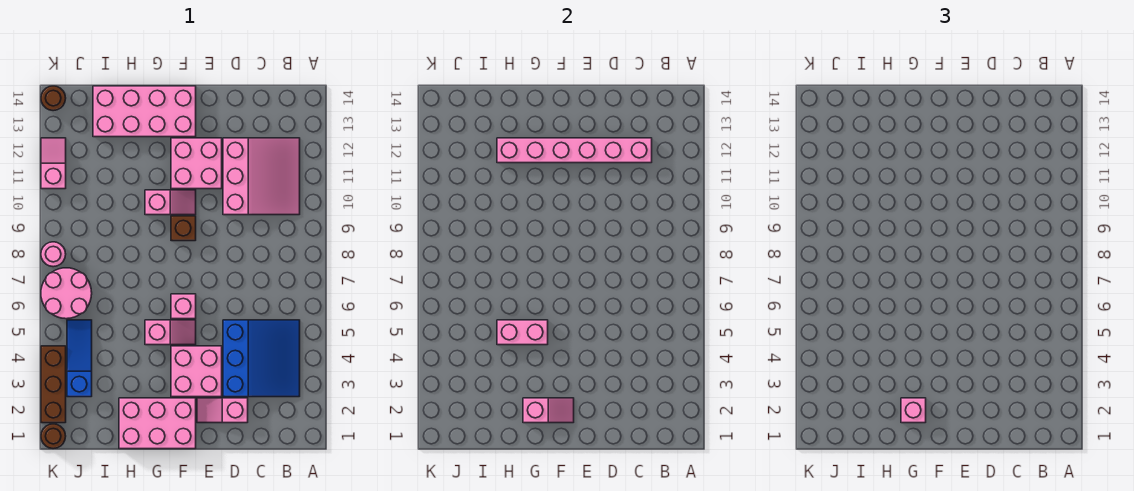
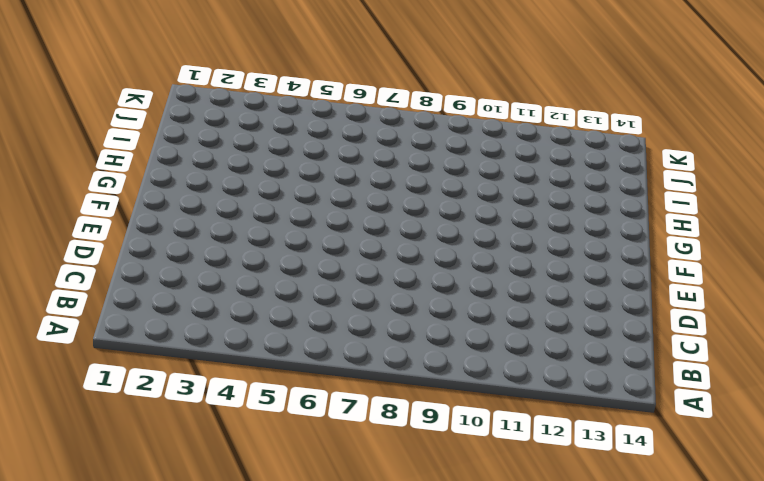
none -> blue slope B3:D5 level 1 top D
none -> pink slope B10:D12 level 1 top D
none -> pink slope D2:E2 level 1 top D

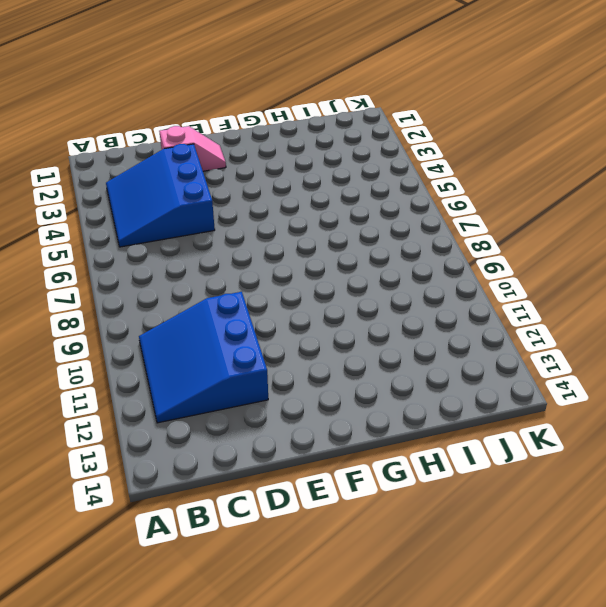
blue slope B10:D12 level 1 top D -> pink slope B10:D12 level 1 top D
none -> pink brick E3:F4 level 1
none -> pink brick E11:F12 level 1
none -> pink brick F1:H2 level 1

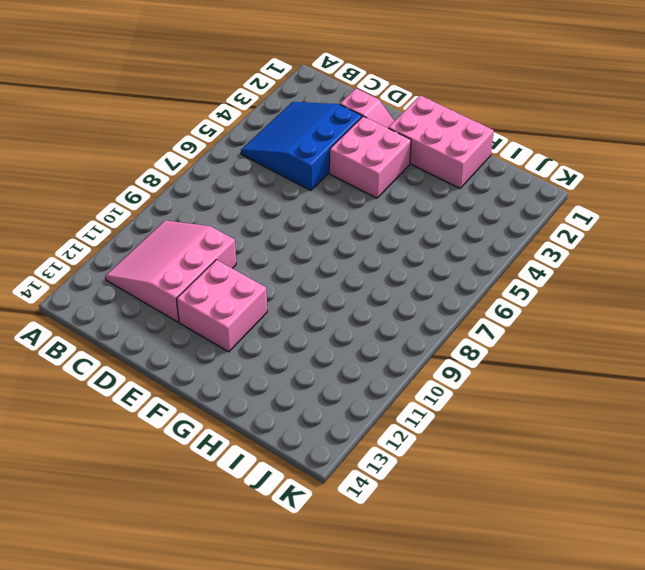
none -> pink slope F5:G5 level 1 top G
none -> pink brick F6 level 1
none -> brown brick F9 level 1

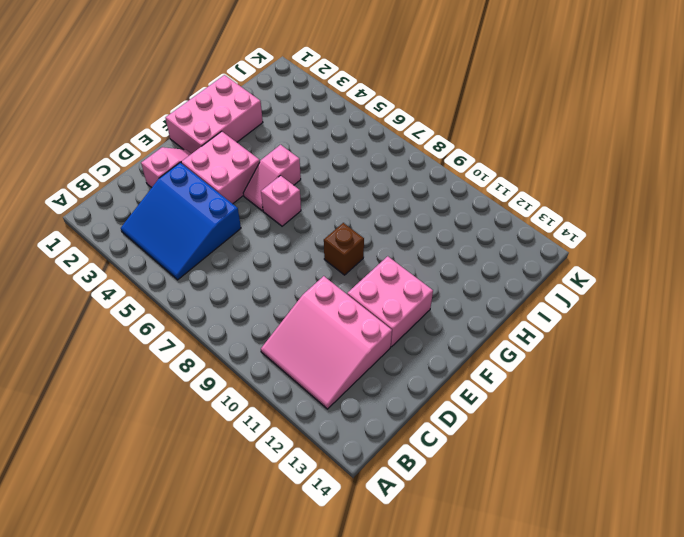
none -> pink slope F10:G10 level 1 top G
none -> pink brick F13:I14 level 1
none -> blue slope J3:J5 level 1 top 3

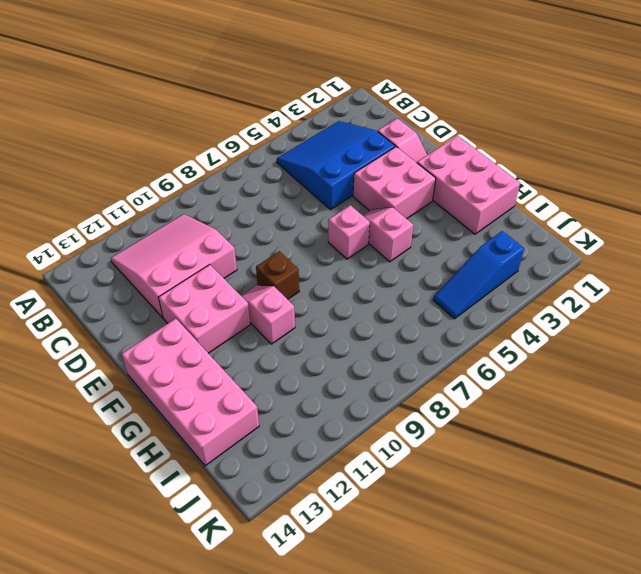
none -> pink round brick J6:K7 level 1
none -> brown round brick K1 level 1
none -> brown brick K2:K4 level 1

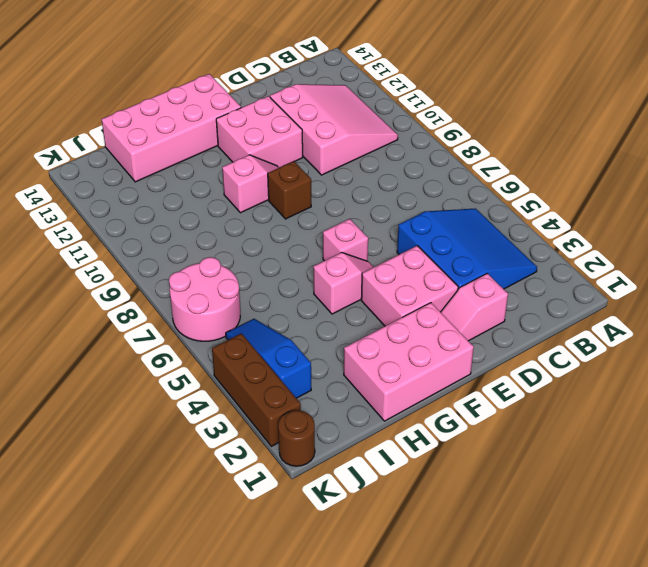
none -> pink round brick K8 level 1
none -> pink slope K11:K12 level 1 top 11
none -> brown round brick K14 level 1

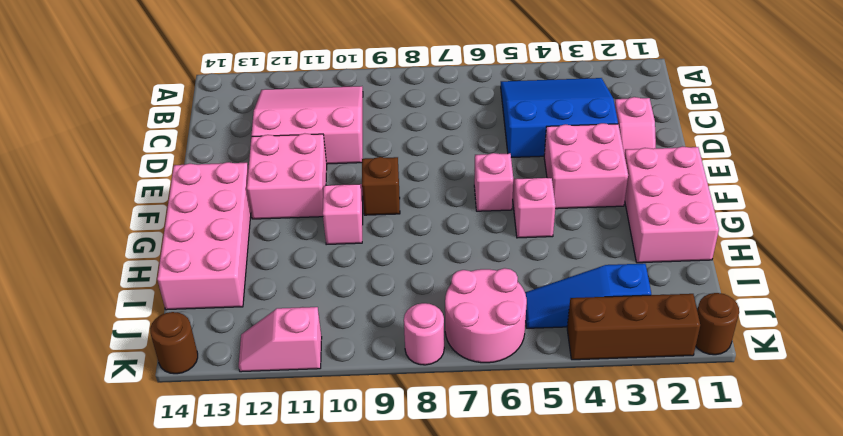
none -> pink brick C12:H12 level 2
none -> pink slope F2:G2 level 2 top G
none -> pink brick G5:H5 level 2

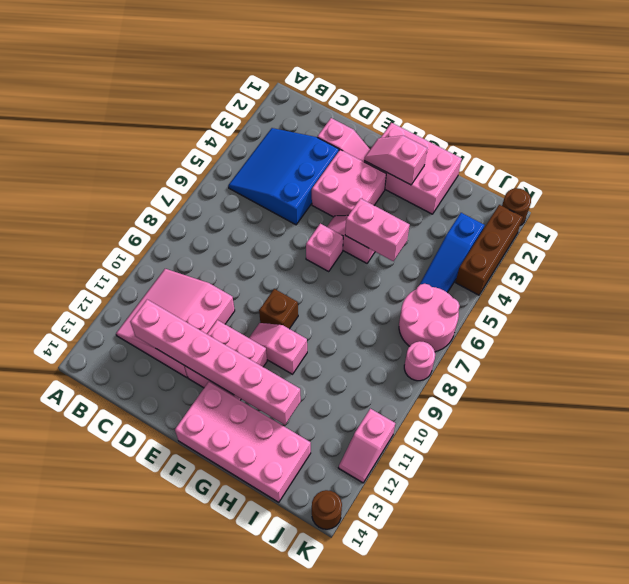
none -> pink brick G2 level 3

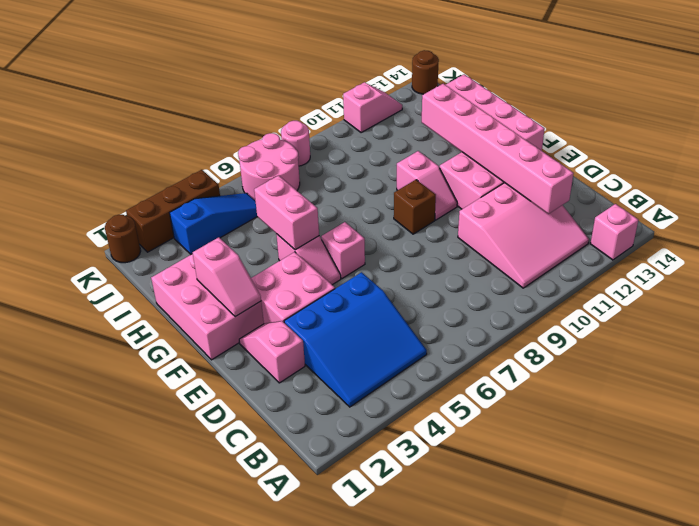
pink brick A13 level 1 -> pink brick G2 level 3

